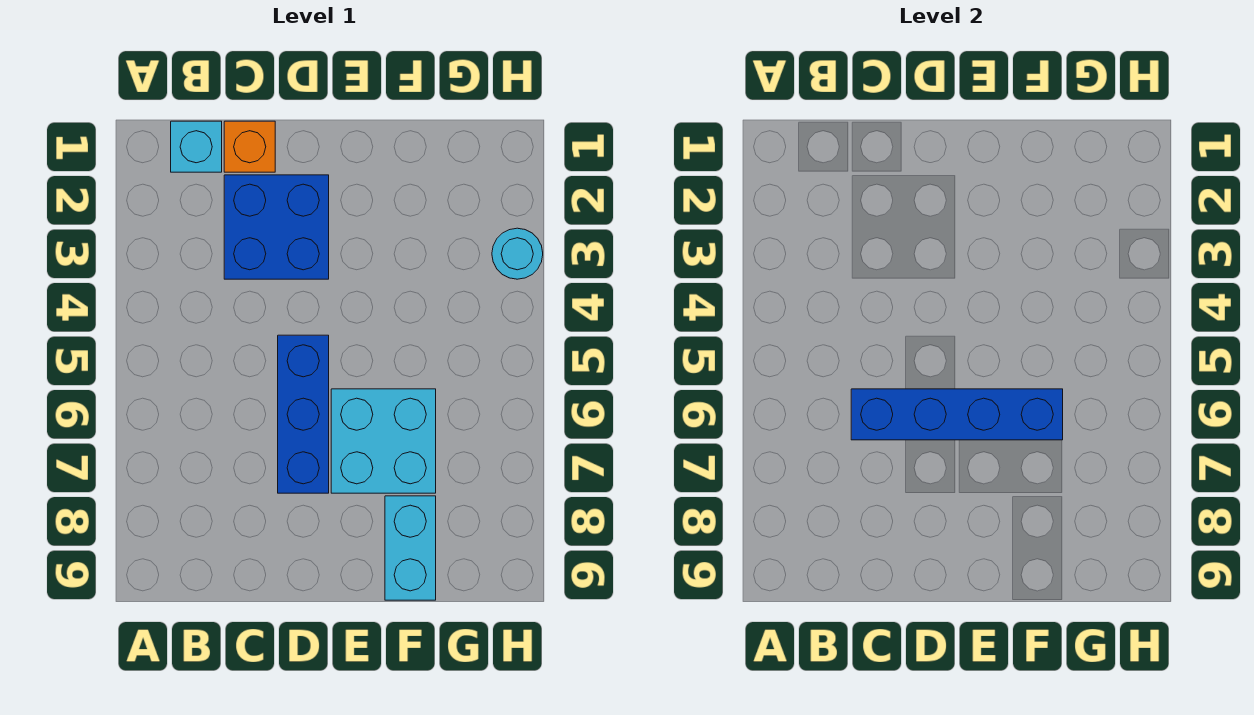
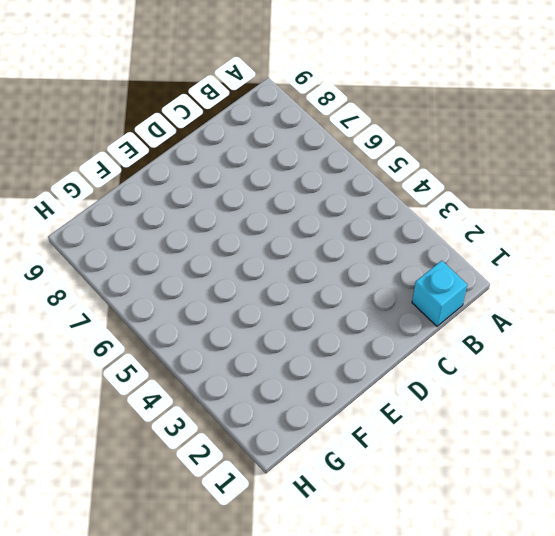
none -> orange brick C1 level 1
none -> blue brick C2:D3 level 1

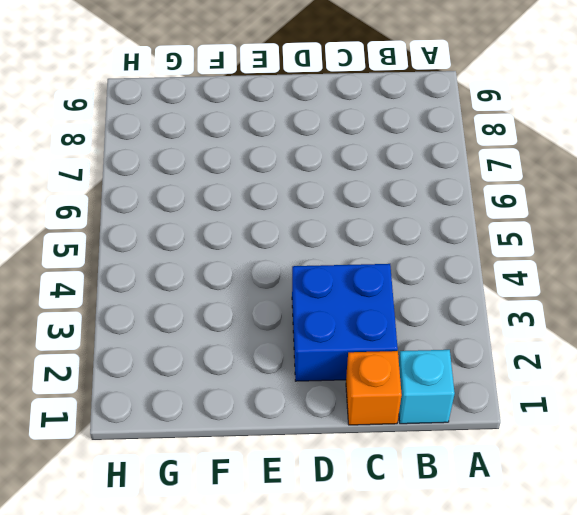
none -> blue brick D5:D7 level 1
none -> cyan brick E6:F7 level 1

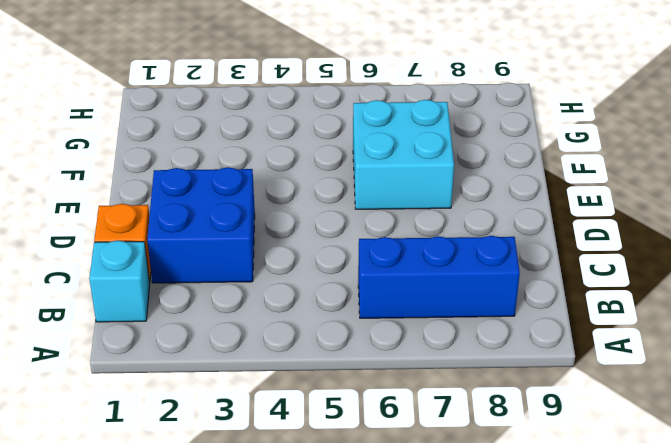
blue brick B6:B8 level 1 -> blue brick D5:D7 level 1
none -> cyan brick F8:F9 level 1
none -> cyan round brick H3 level 1

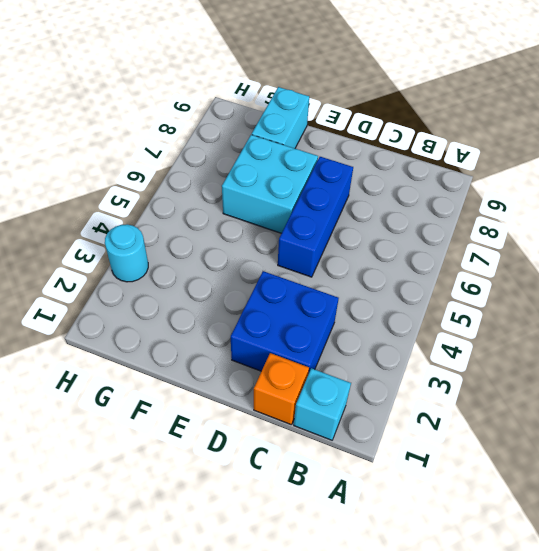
none -> blue brick C6:F6 level 2

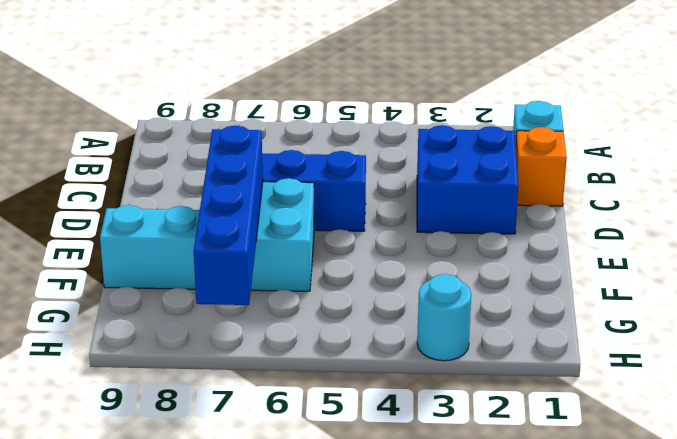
blue brick E7:H7 level 2 -> blue brick C6:F6 level 2

